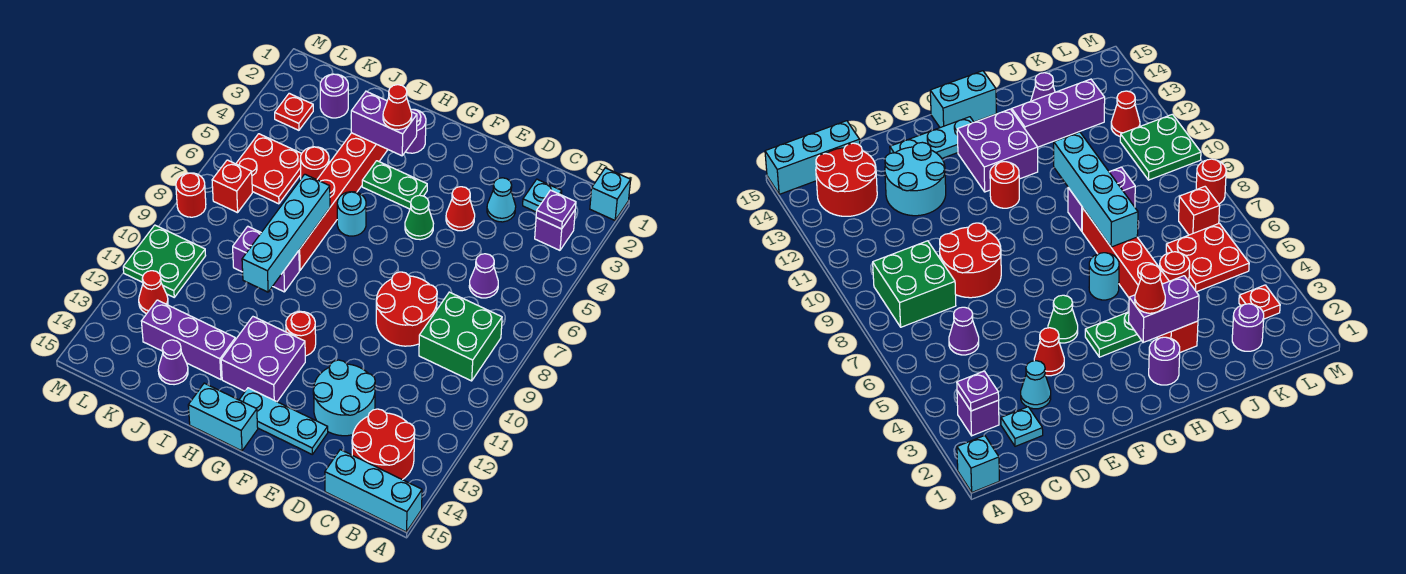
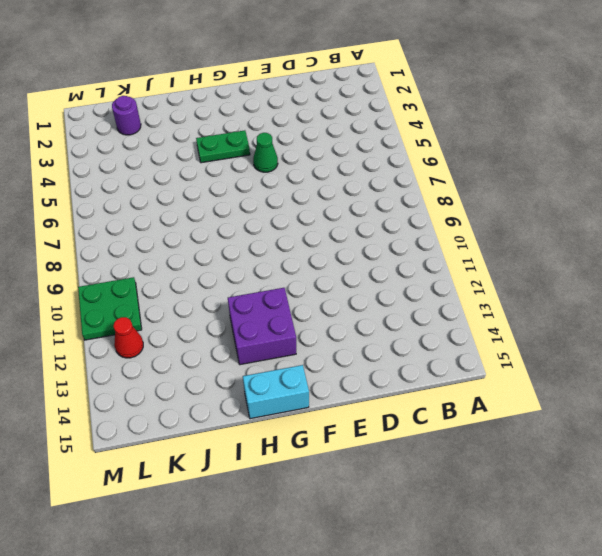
none -> cyan brick A1 level 1
none -> cyan brick A15:C15 level 1
none -> purple brick B3 level 1
none -> green brick B8:C9 level 1

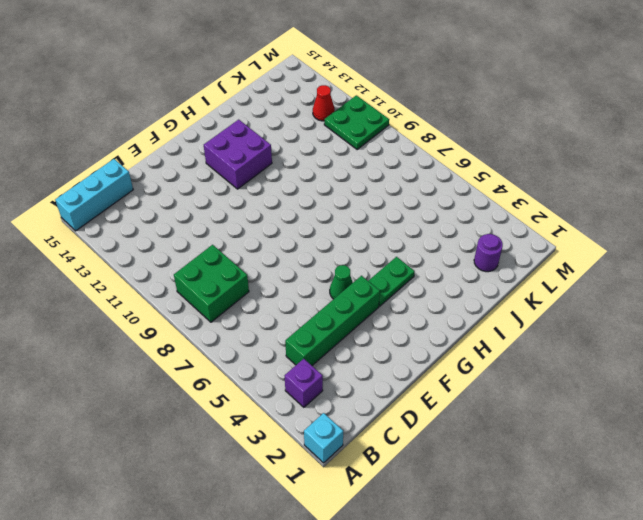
green brick C4:F4 level 1 -> red cone E4 level 1
none -> red round brick B13:C14 level 1
none -> cyan plate C2 level 1
none -> purple cone C6 level 1
none -> cyan cone D3 level 1

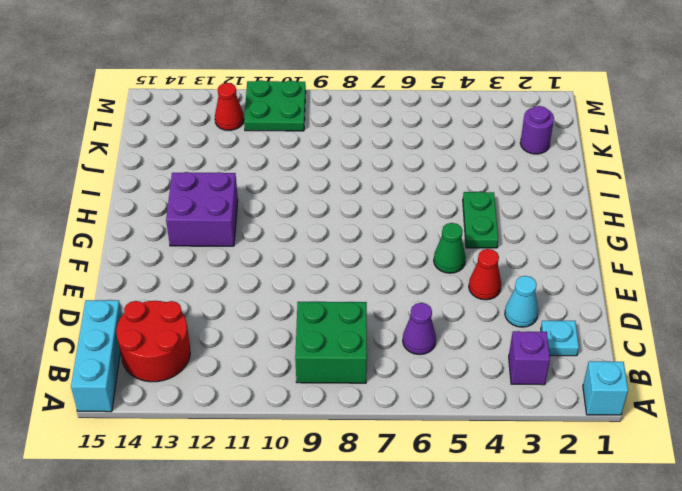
none -> red round brick D8:E9 level 1
none -> cyan round brick D12:E13 level 1
none -> cyan plate E14:G14 level 1
none -> red round brick G11 level 1

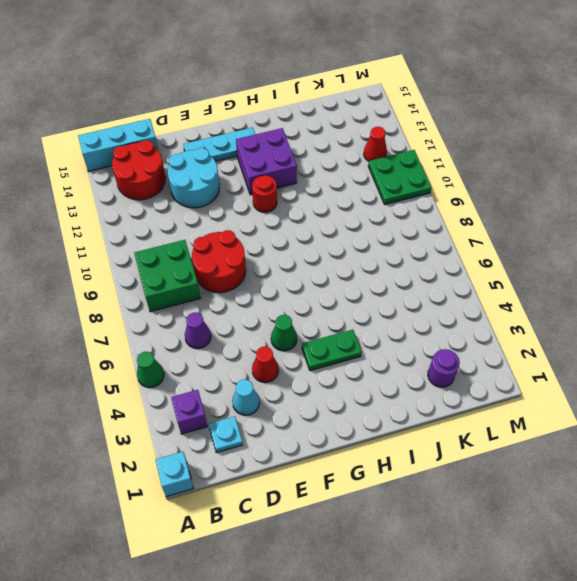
green cone A5 level 1 -> none
none -> cyan brick G15:H15 level 1
none -> purple round brick H2 level 1
none -> cyan round brick H6 level 1
none -> red brick I3:I8 level 1

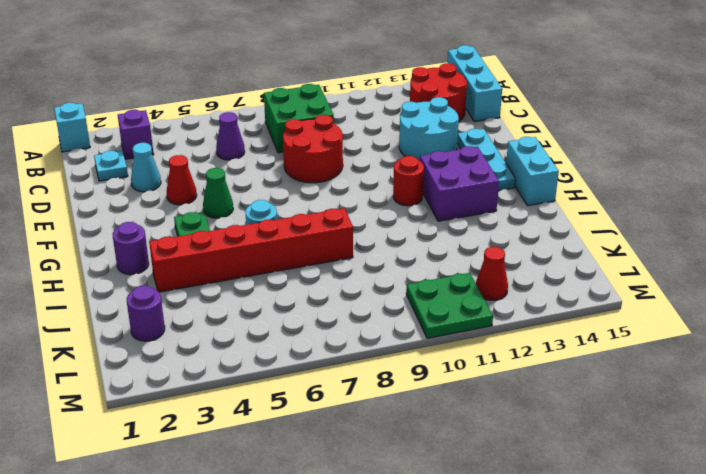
none -> purple brick I9:J9 level 1
none -> purple brick I13:K13 level 1
none -> red round brick J5 level 1
none -> purple cone J14 level 1

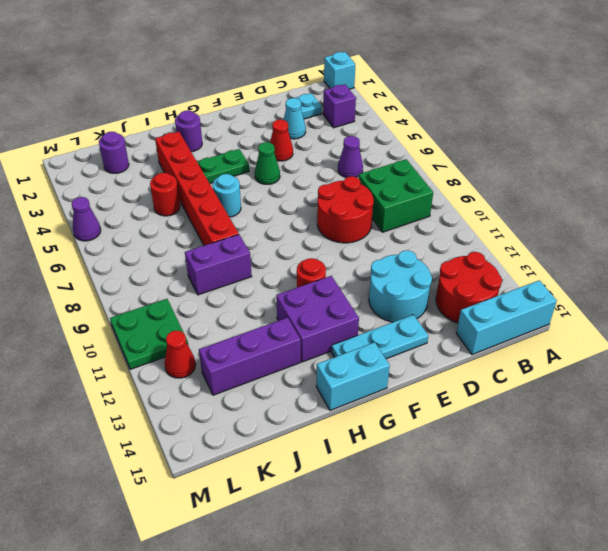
purple cone M5 level 1 -> purple cone J14 level 1
none -> red plate K5:L6 level 1
none -> red plate L3 level 1
none -> red brick L7 level 1
none -> red round brick M8 level 1

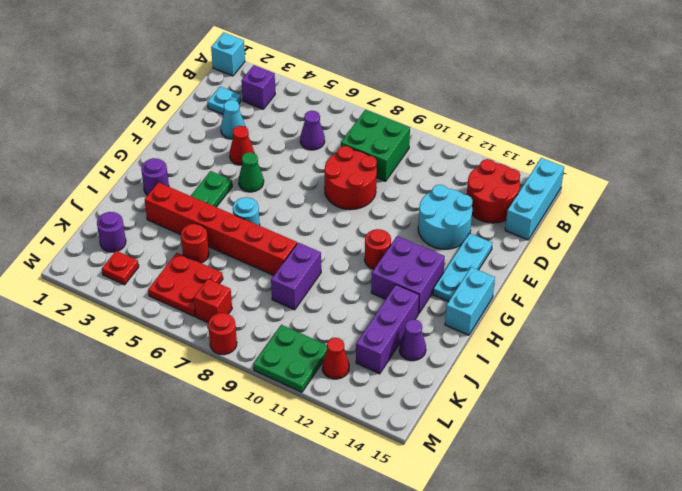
none -> purple plate B3 level 2
none -> purple brick H3:I3 level 2
none -> cyan brick I7:I10 level 2
none -> red cone H3 level 3

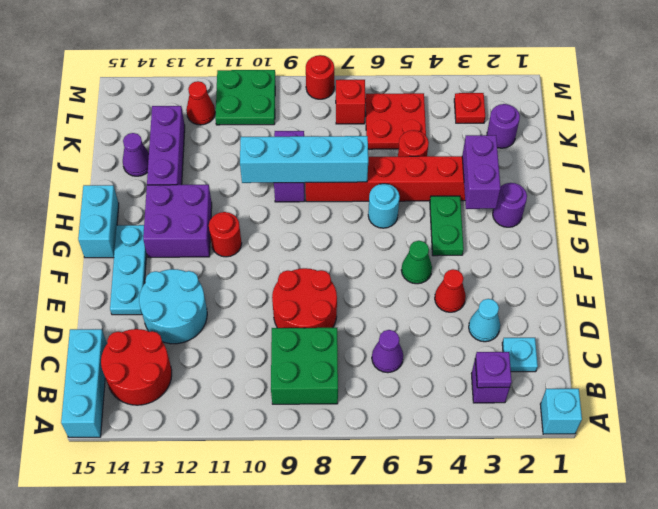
none -> red cone H3 level 3

